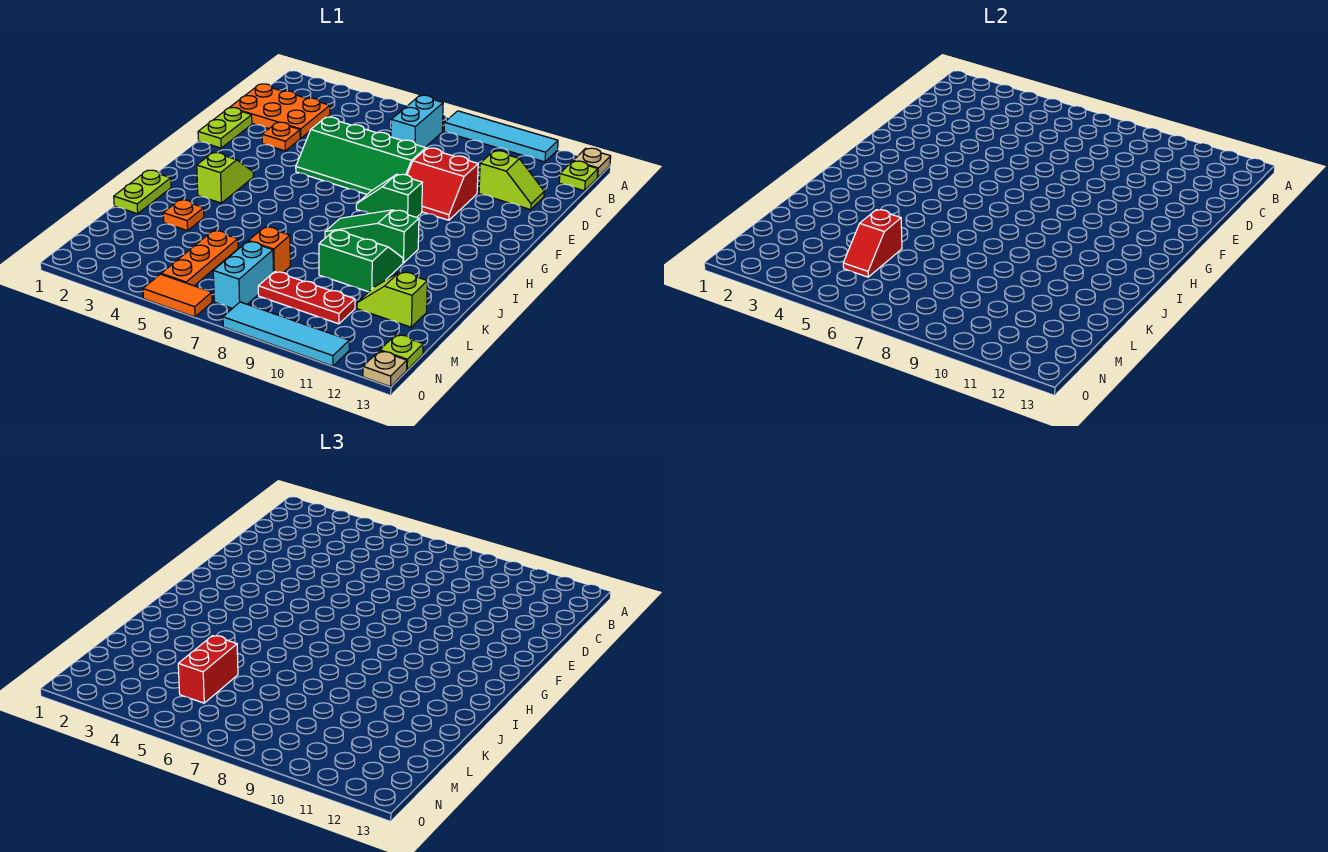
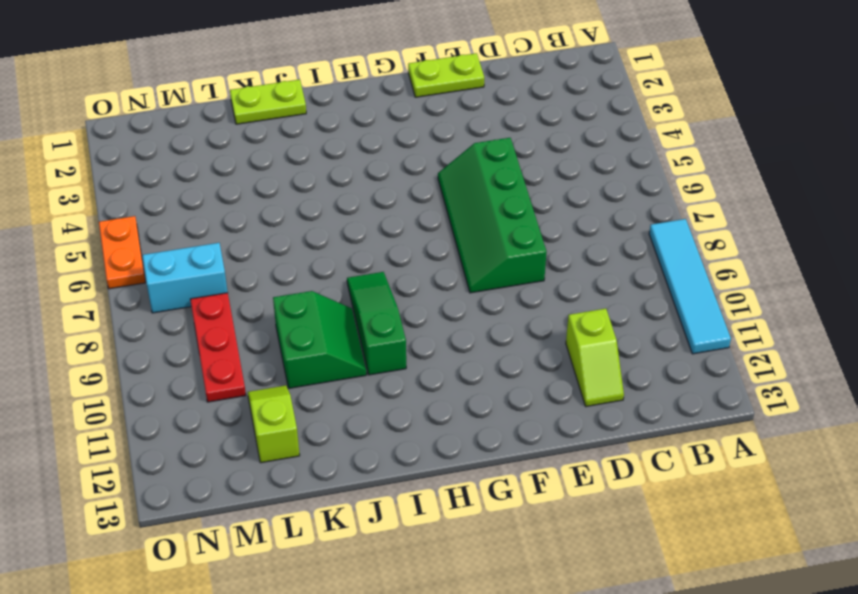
orange plate O5:O6 level 1 -> orange tile O5:O6 level 1
none -> tan plate A13 level 1
none -> cyan brick B7:C7 level 1
none -> lime plate B13 level 1

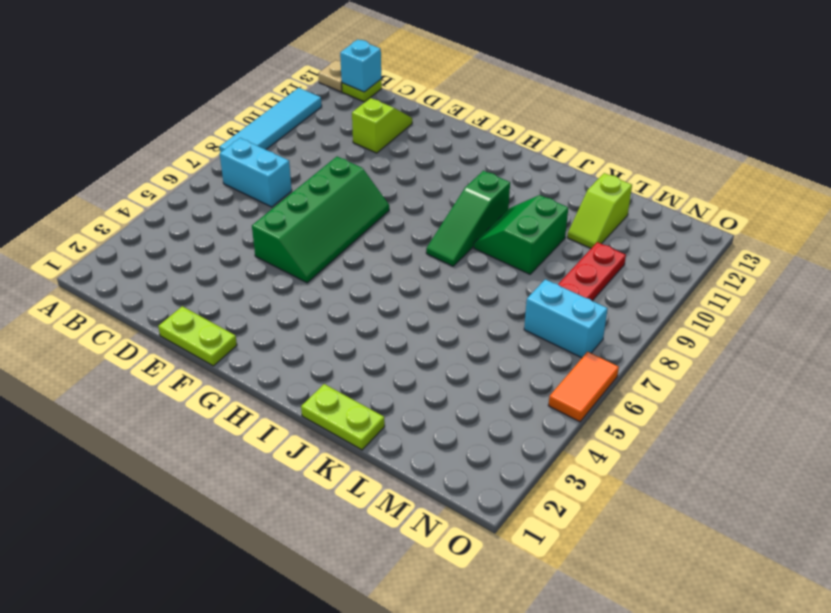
cyan brick B13 level 2 -> none
none -> orange plate C1:D3 level 1
none -> orange plate E3 level 1
none -> red slope E9:F10 level 1 top E

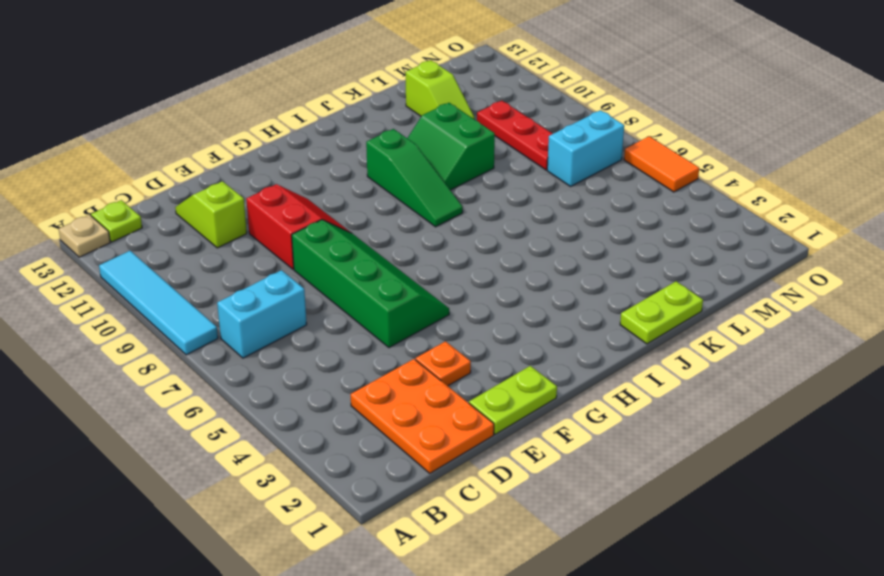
none -> green slope G8:G9 level 1 top 9
none -> lime slope H3:I3 level 1 top I
none -> orange plate K3 level 1

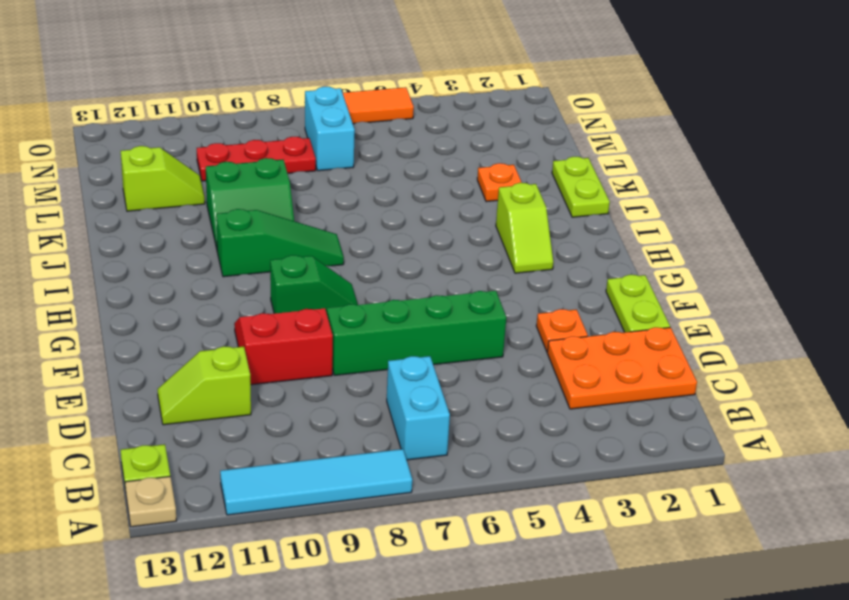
none -> orange plate L5:N5 level 1
none -> orange brick L7 level 1
none -> lime plate N13 level 1

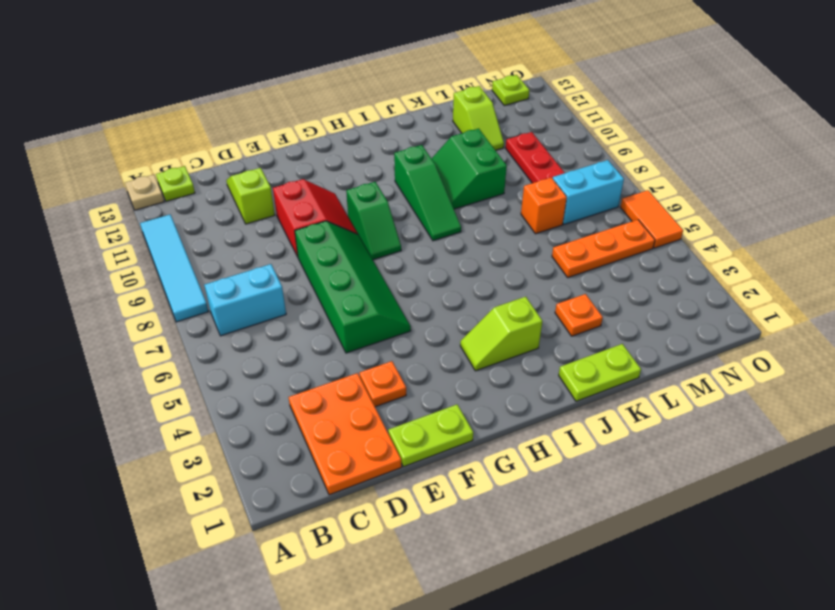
none -> cyan tile O8:O11 level 1
none -> tan plate O13 level 1
none -> red slope L5:M5 level 2 top L

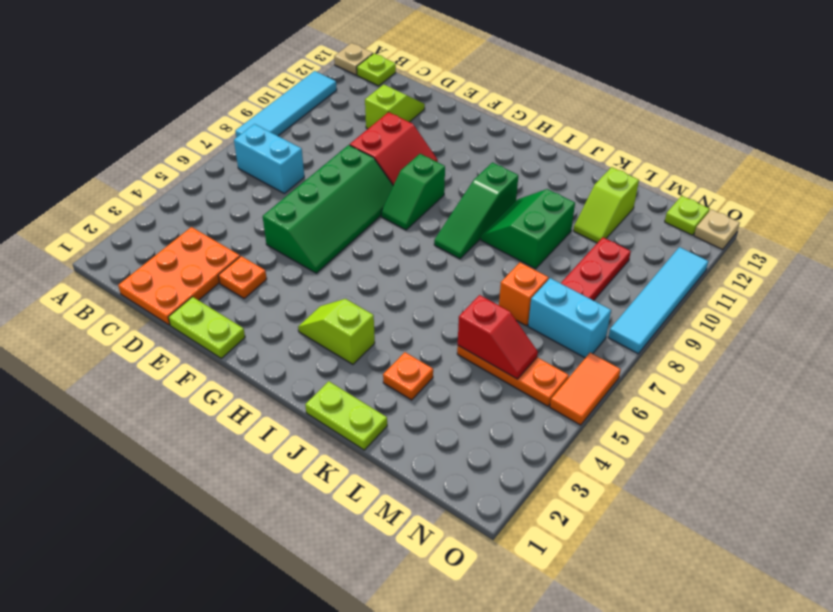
none -> red brick L5:M5 level 3

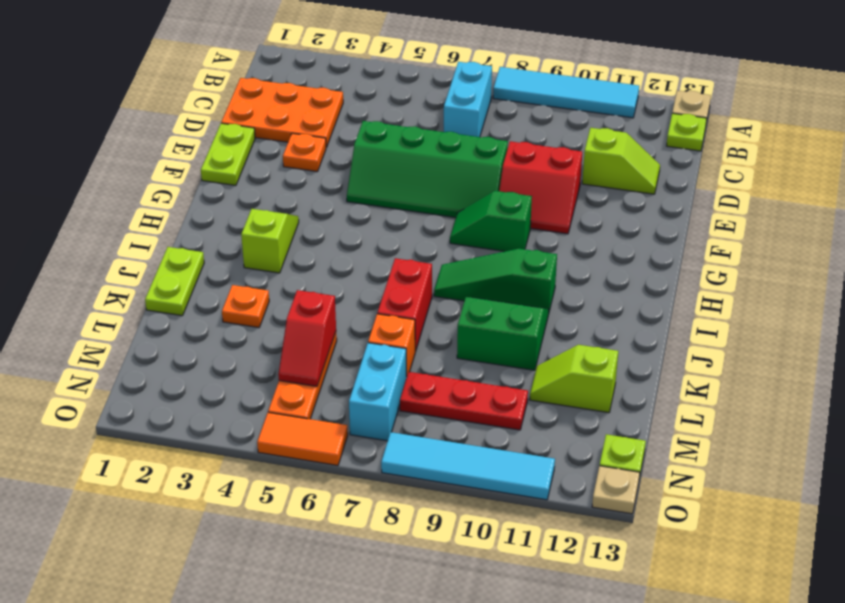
red brick J7:K7 level 1 -> red brick L5:M5 level 3

